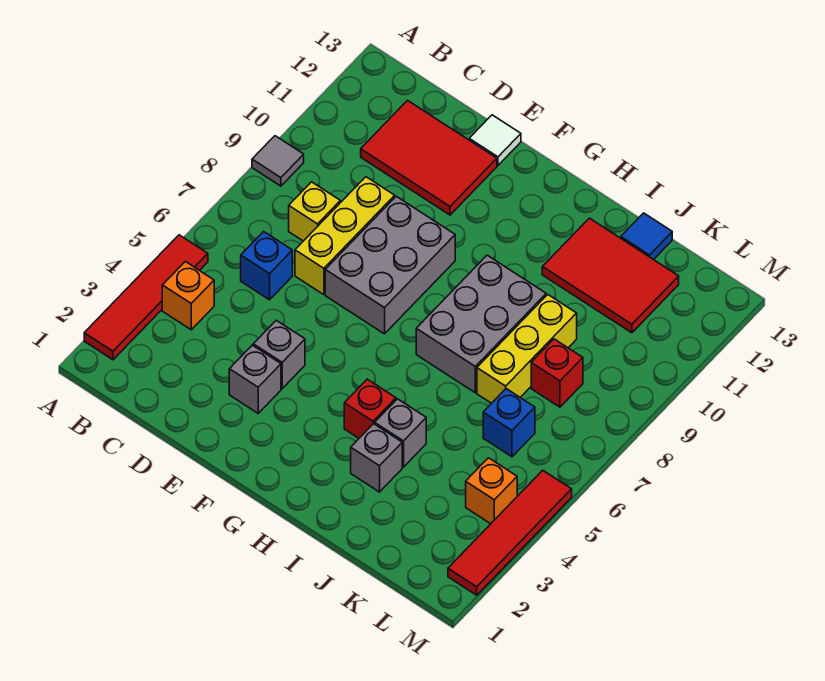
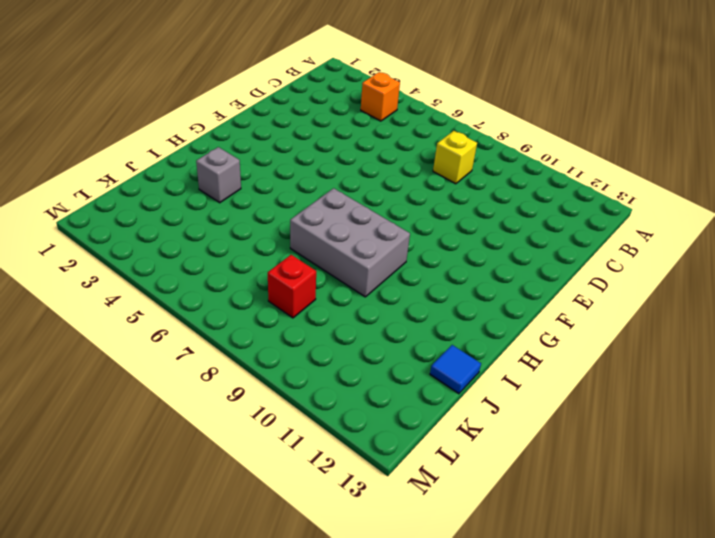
none -> red tile A2:A5 level 1
none -> grey tile A9 level 1
none -> blue brick C6 level 1

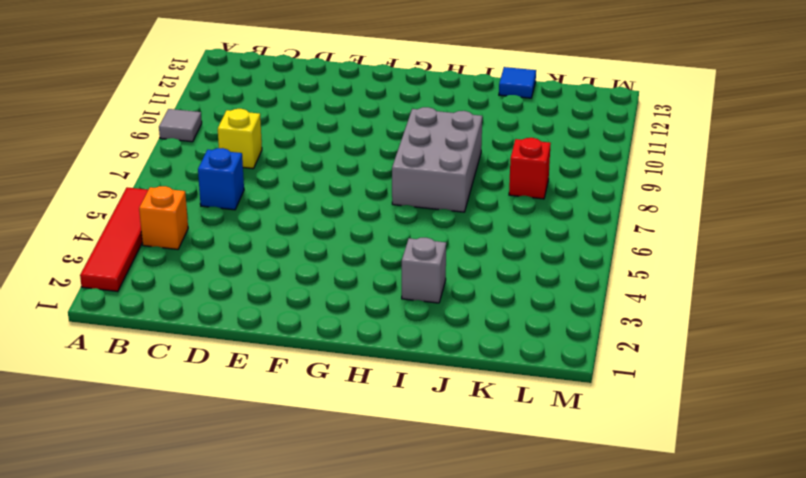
none -> red tile C11:E12 level 1
none -> yellow brick D7:D9 level 1
none -> grey brick E3 level 1

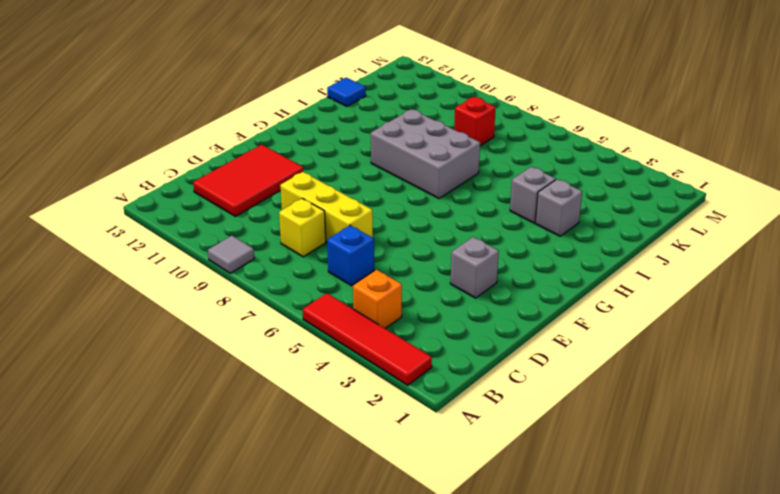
none -> grey brick E4 level 1
none -> grey brick E7:F9 level 1
none -> white tile E13 level 1

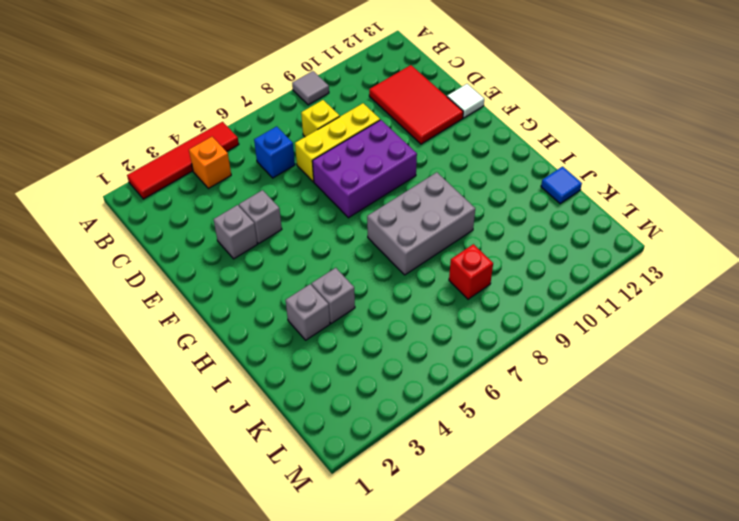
purple brick E7:F9 level 1 -> grey brick E7:F9 level 1
none -> red brick H4 level 1
none -> red tile I11:K12 level 1
none -> yellow brick J7:J9 level 1

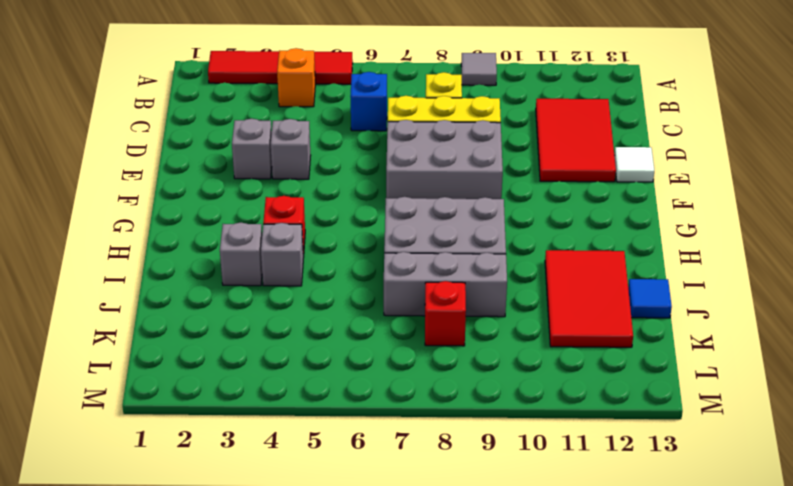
grey brick J7:J9 level 1 -> yellow brick J7:J9 level 1
none -> blue brick K6 level 1
none -> orange brick L4 level 1
none -> red tile M2:M5 level 1

